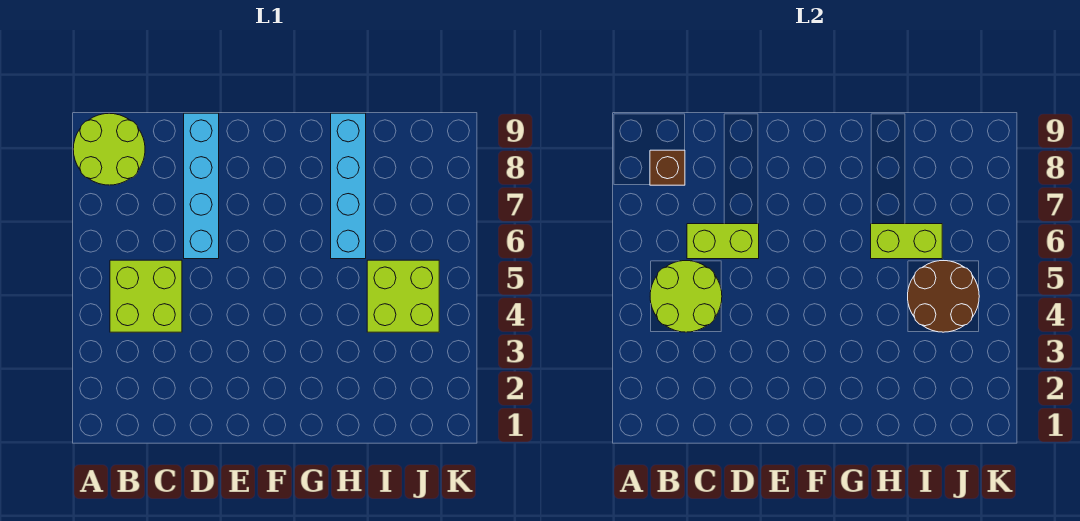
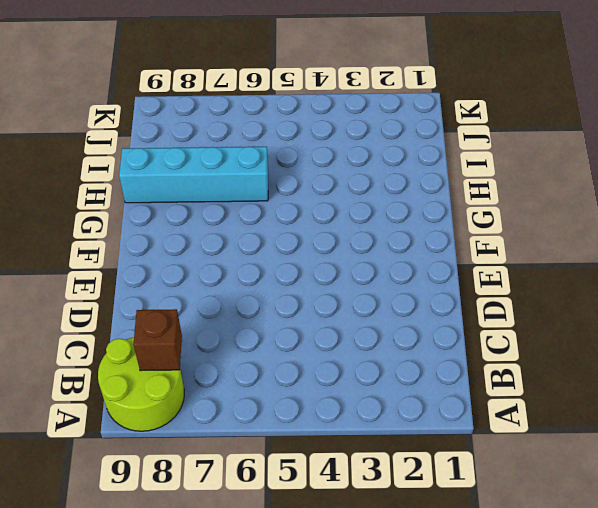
none -> lime brick B4:C5 level 1
none -> cyan brick D6:D9 level 1

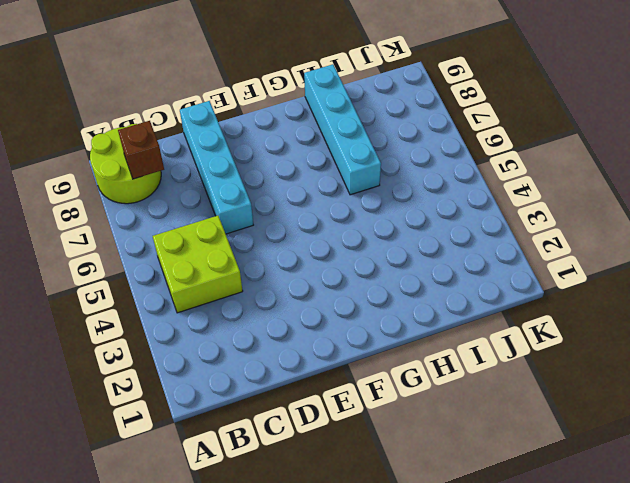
none -> lime brick I4:J5 level 1
none -> lime round brick B4:C5 level 2

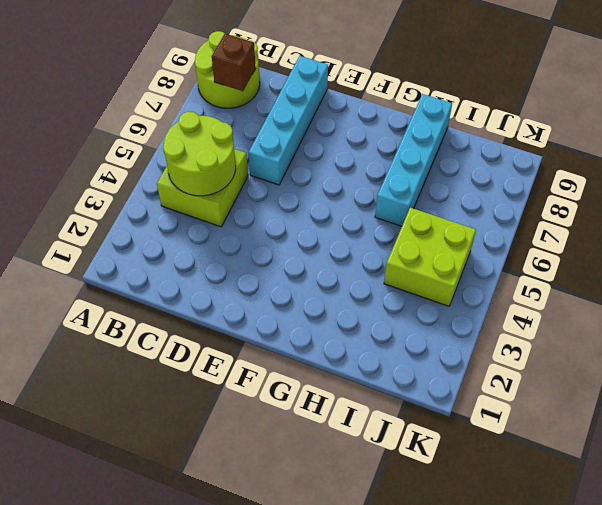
none -> lime brick C6:D6 level 2
none -> lime brick H6:I6 level 2

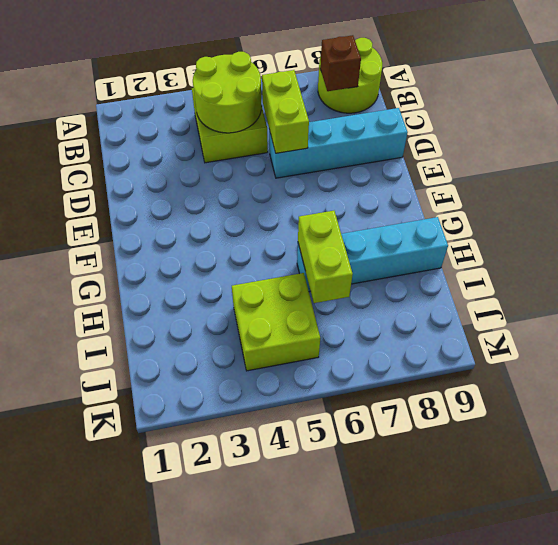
none -> brown round brick I4:J5 level 2

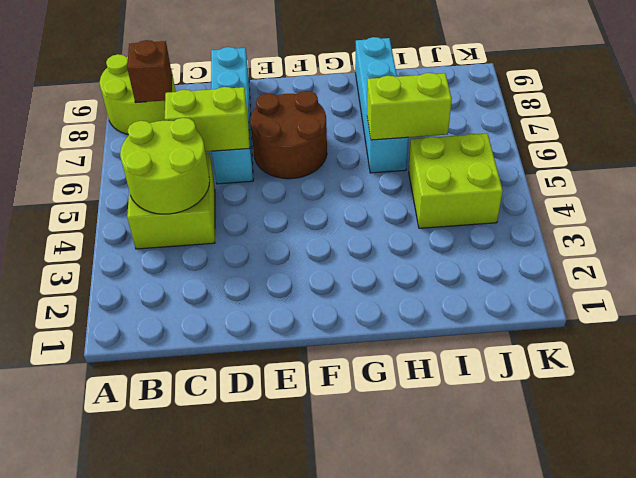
brown round brick E6:F7 level 1 -> brown round brick I4:J5 level 2

